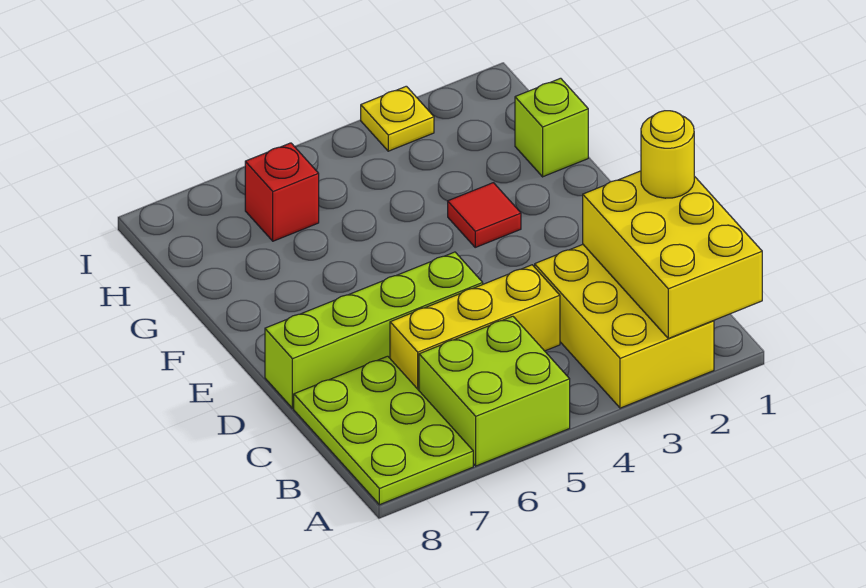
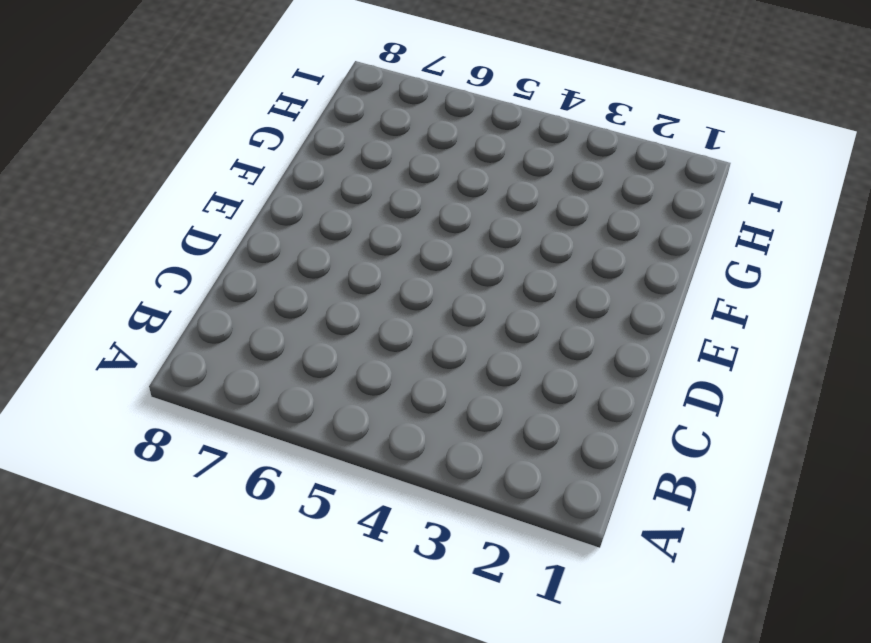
none -> yellow brick A2:C3 level 1
none -> lime brick A5:B6 level 1

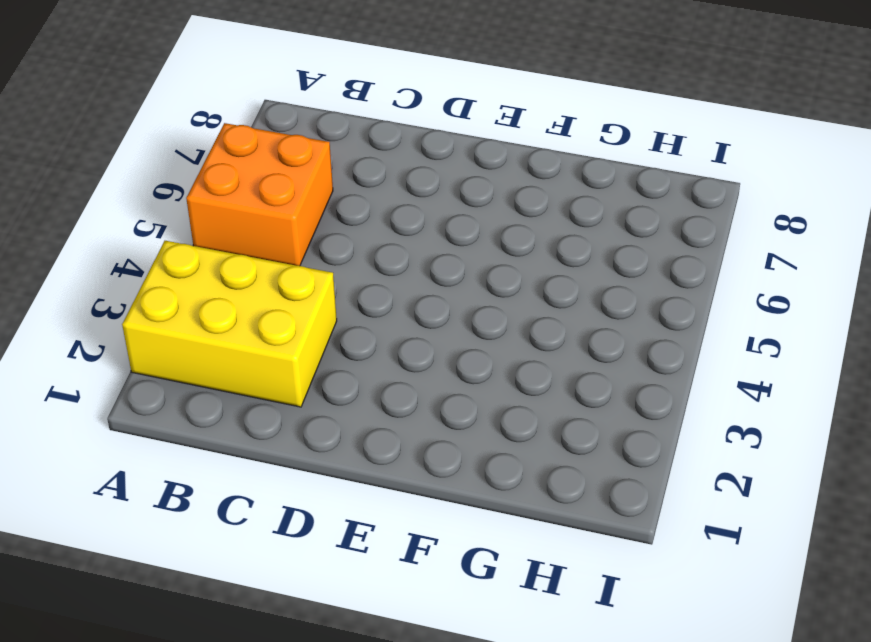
orange brick A5:B6 level 1 -> lime brick A5:B6 level 1
none -> lime plate A7:C8 level 1
none -> yellow brick C4:C6 level 1

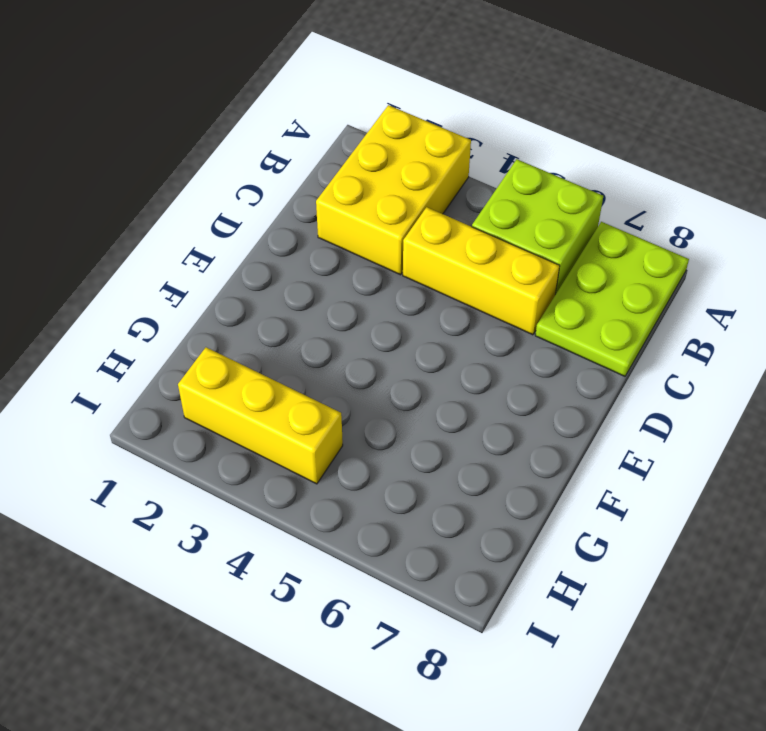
yellow brick H2:H4 level 1 -> none
none -> lime brick D5:D8 level 1
none -> red tile F3 level 1

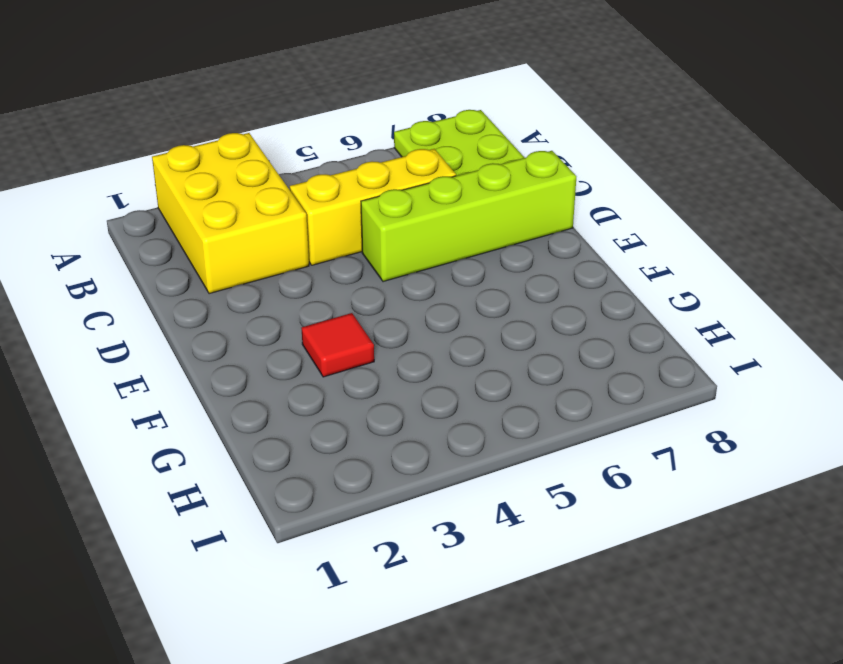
none -> lime brick A5:B6 level 1
none -> lime brick G1 level 1

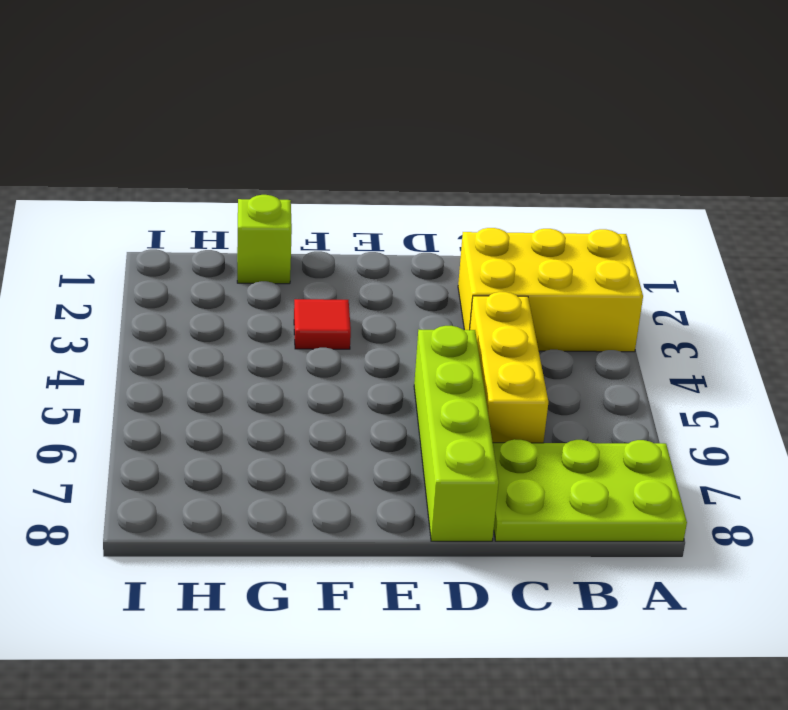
none -> lime brick A5:B6 level 1
none -> red brick H6 level 1

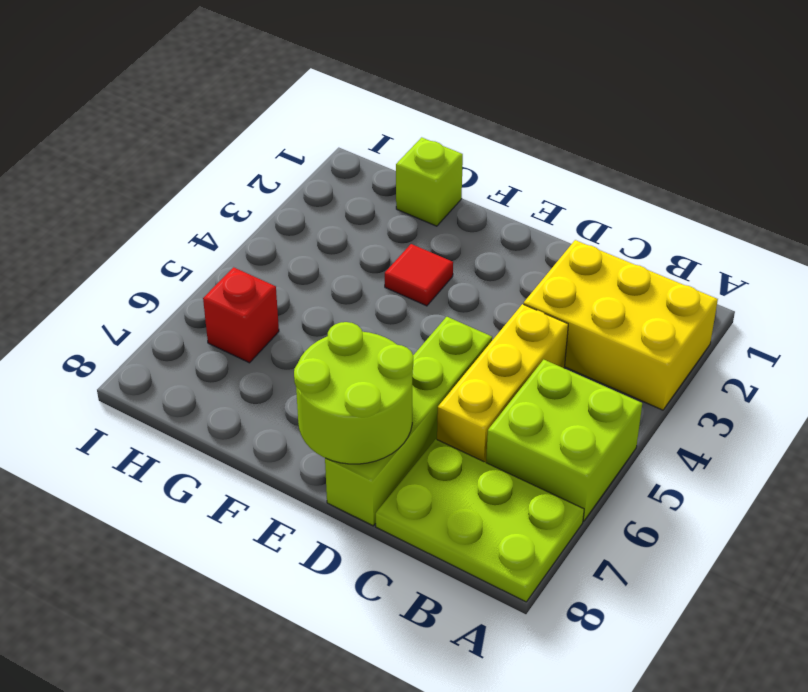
lime round brick D7:E8 level 2 -> none
none -> yellow plate I3 level 1
none -> yellow brick A1:C2 level 2

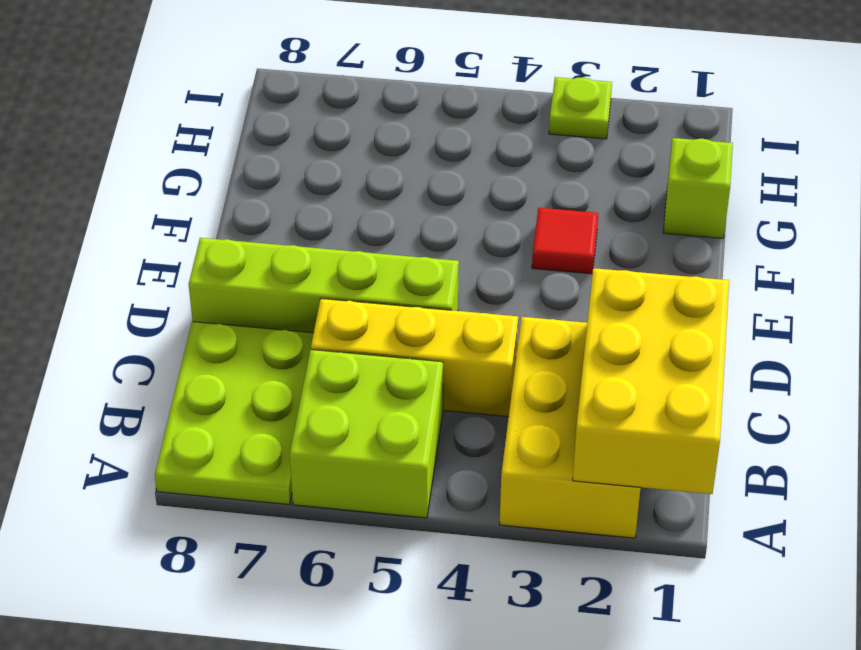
lime plate I3 level 1 -> yellow plate I3 level 1
none -> red brick H6 level 1
none -> yellow round brick C1 level 3

